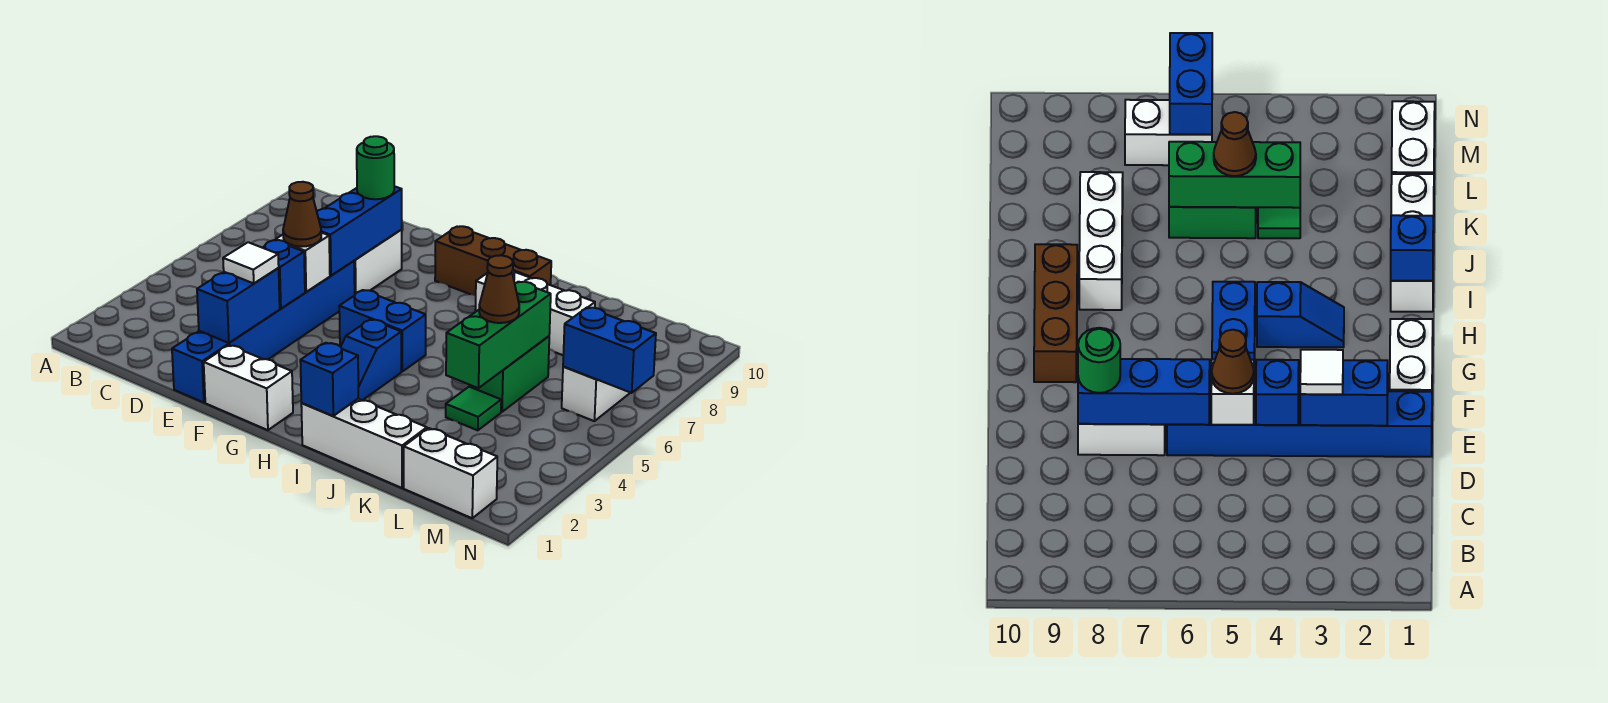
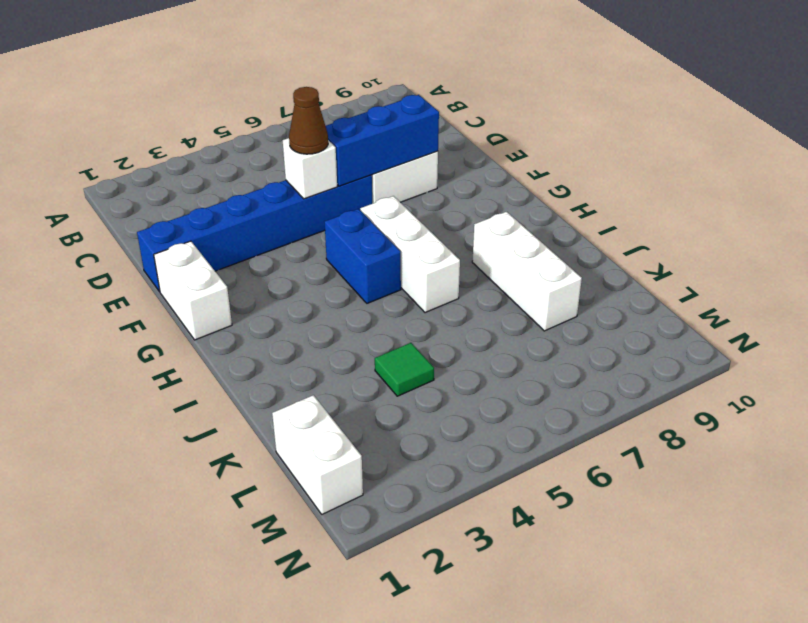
white brick G6:I6 level 1 -> white brick I1:K1 level 1
none -> brown brick G9:I9 level 1
none -> blue slope H3:H4 level 1 top 4
none -> green brick K5:K6 level 1

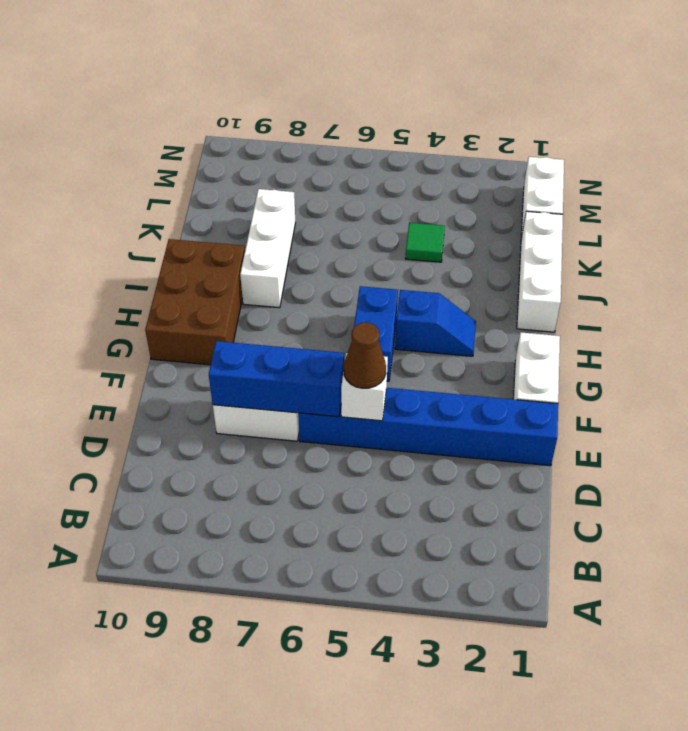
brown brick G9:I10 level 1 -> brown brick G9:I9 level 1
none -> green brick K5:K6 level 1
none -> white brick M6:M7 level 1
none -> blue brick E2:E3 level 2

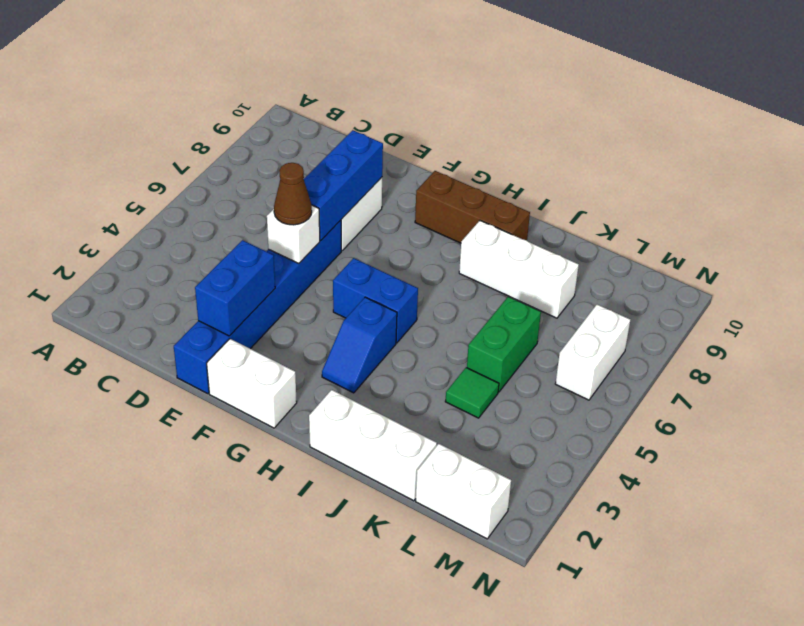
none -> blue brick E4 level 2
none -> blue brick I1 level 2
none -> green brick K4:K6 level 2

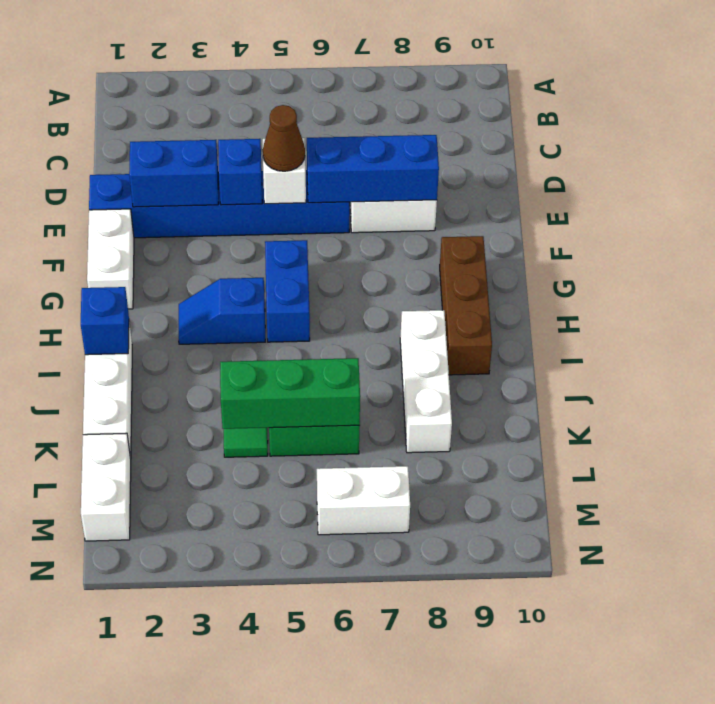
none -> blue brick M6:N6 level 2
none -> white tile E3 level 3
none -> green round brick E8 level 3

